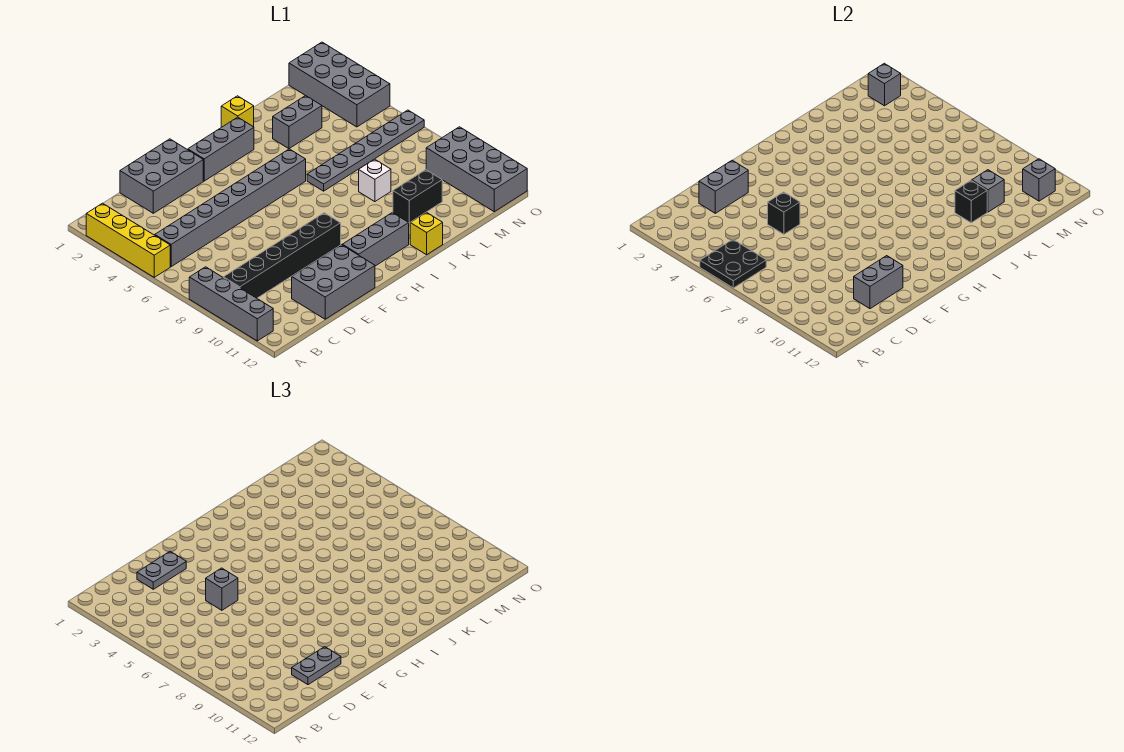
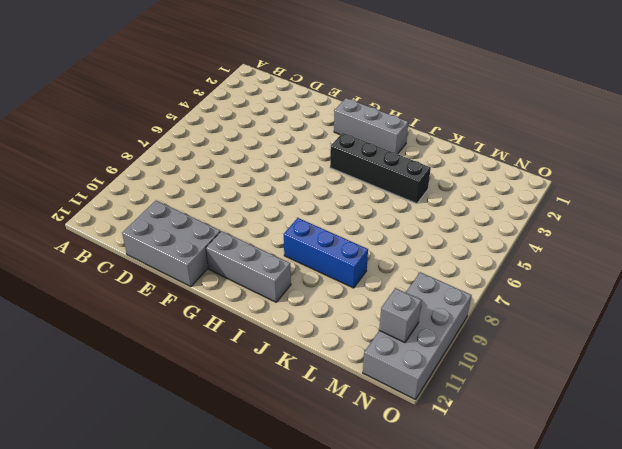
black brick H4:K4 level 1 -> none
blue brick I9:K9 level 1 -> none
none -> yellow brick A2:A5 level 1
none -> grey brick A8:A11 level 1
none -> grey brick B5:I5 level 1

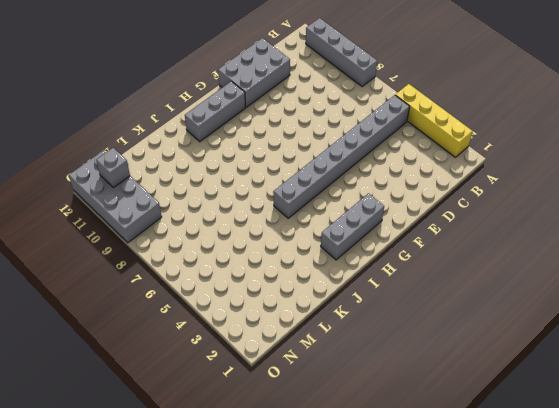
none -> black brick B9:G9 level 1
none -> grey brick D1:F2 level 1
none -> yellow brick J1 level 1

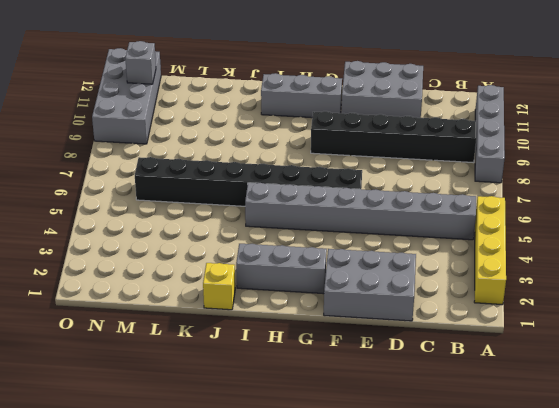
black brick F6:M6 level 1 -> grey plate J6:O6 level 1
none -> yellow brick J12 level 1
none -> grey brick K3:L3 level 1
none -> white brick K8 level 1

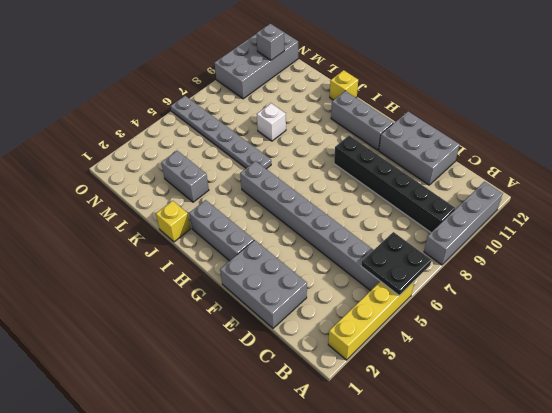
none -> black brick K10:L10 level 1
none -> grey brick N1:O4 level 1
none -> grey brick D2:E2 level 2

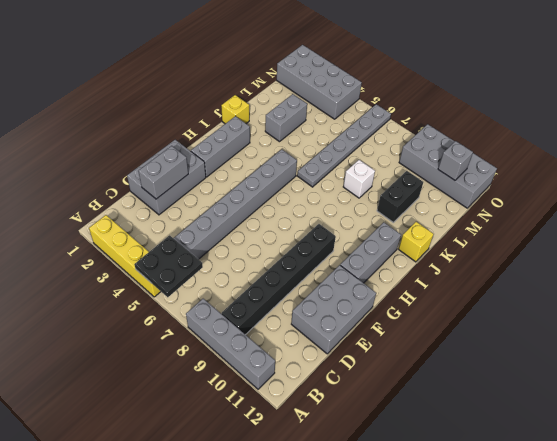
none -> grey brick D11:E11 level 2
none -> black brick E5 level 2
none -> black brick K10 level 2

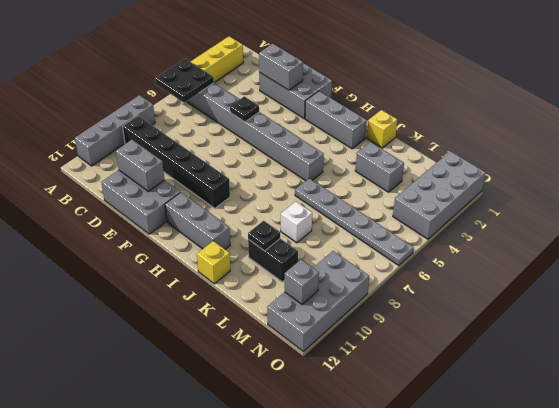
black plate E5 level 2 -> black brick E5 level 2
black plate K10 level 2 -> black brick K10 level 2
none -> grey brick L10 level 2
none -> grey brick N2 level 2
none -> grey plate D2:E2 level 3

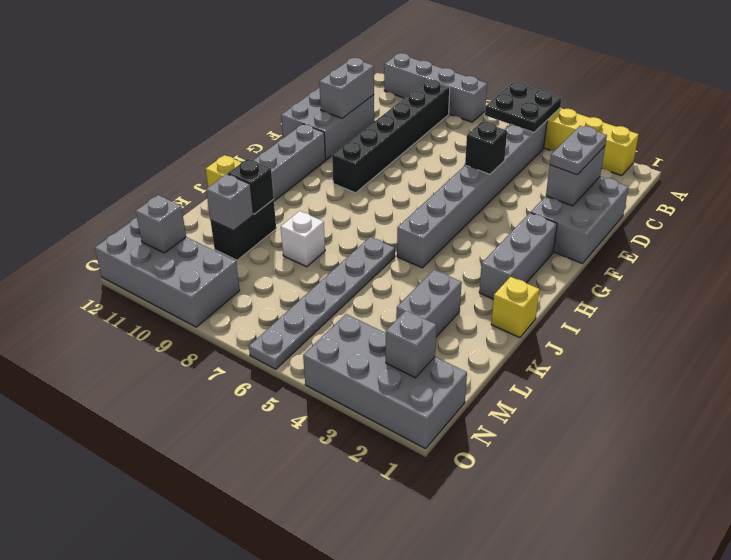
none -> grey plate D11:E11 level 3
none -> grey brick E5 level 3

